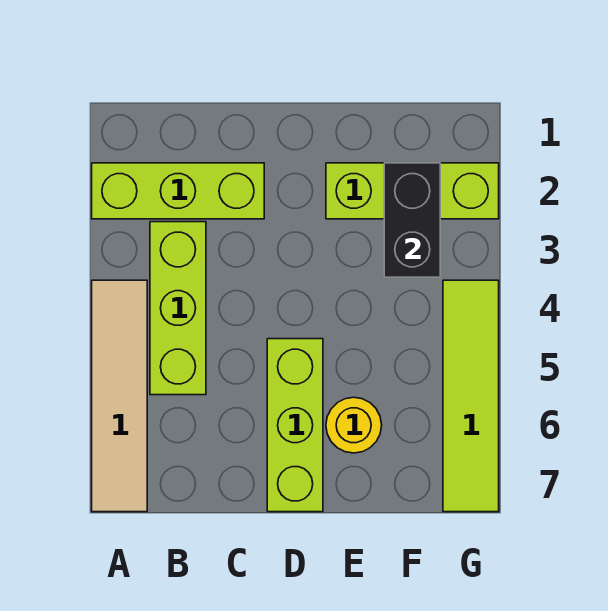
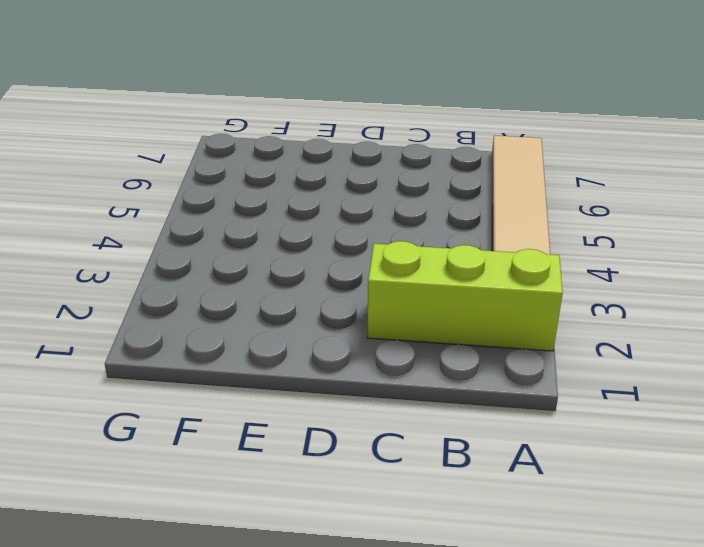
none -> lime brick B3:B5 level 1
none -> lime brick D5:D7 level 1

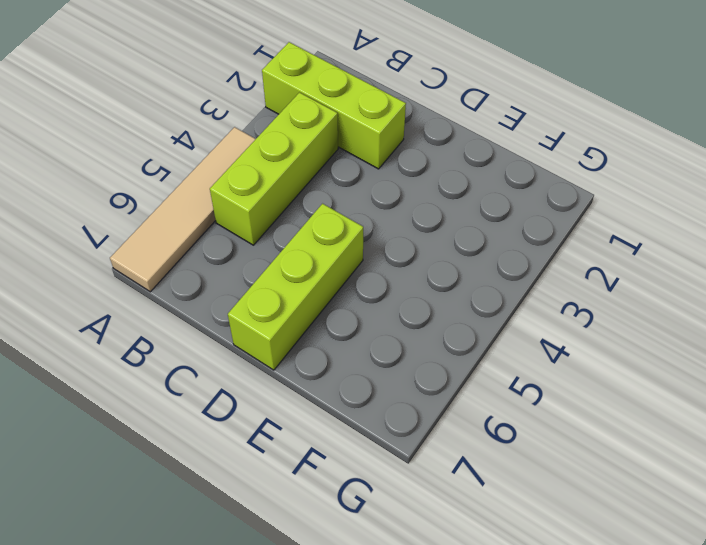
none -> lime brick E2:G2 level 1
none -> yellow round brick E6 level 1

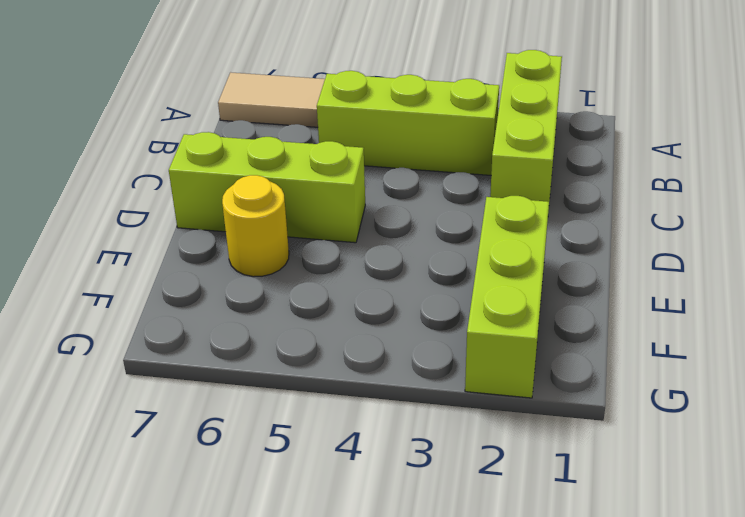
none -> lime tile G4:G7 level 1
none -> black brick F2:F3 level 2

